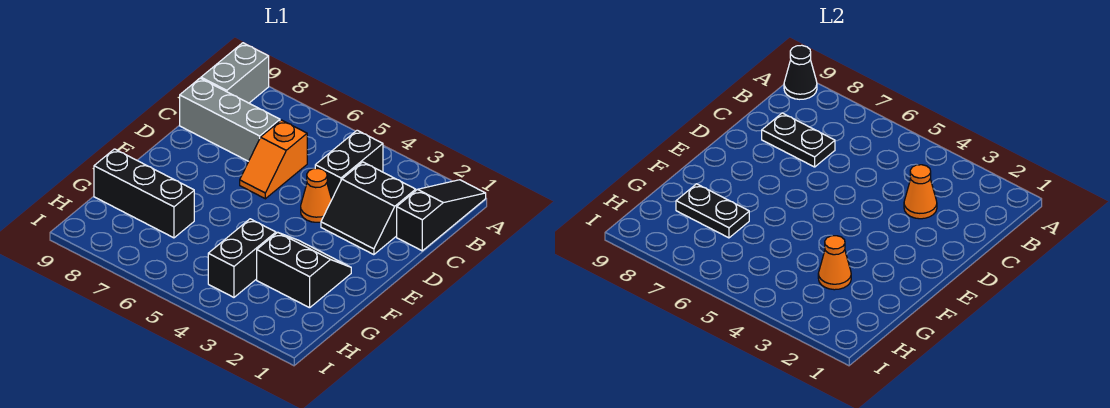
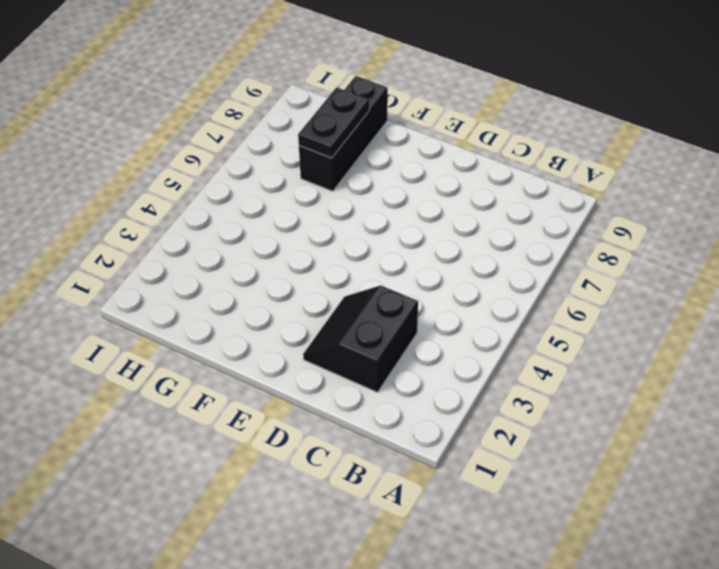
none -> black slope A1:C1 level 1 top C
none -> grey brick A9:B9 level 1
none -> black brick B4:C4 level 1

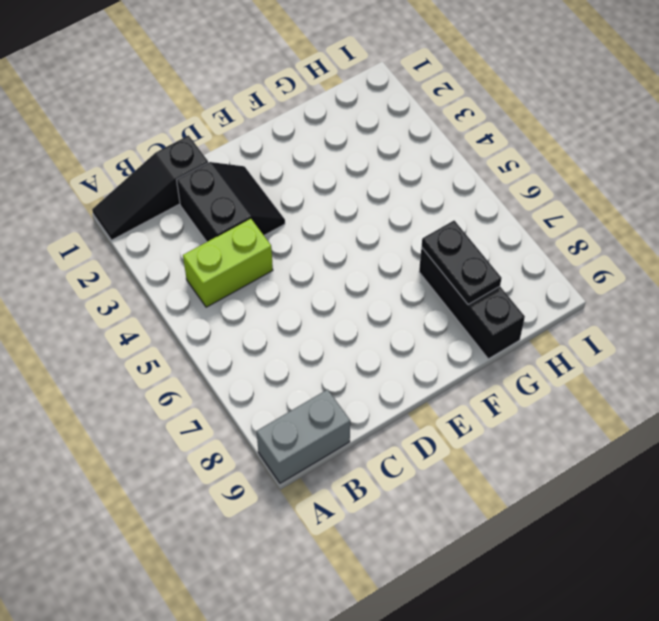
lime brick B4:C4 level 1 -> black brick B4:C4 level 1
none -> orange slope C6:D6 level 1 top C
none -> grey brick C7:C9 level 1
none -> orange cone D4 level 1

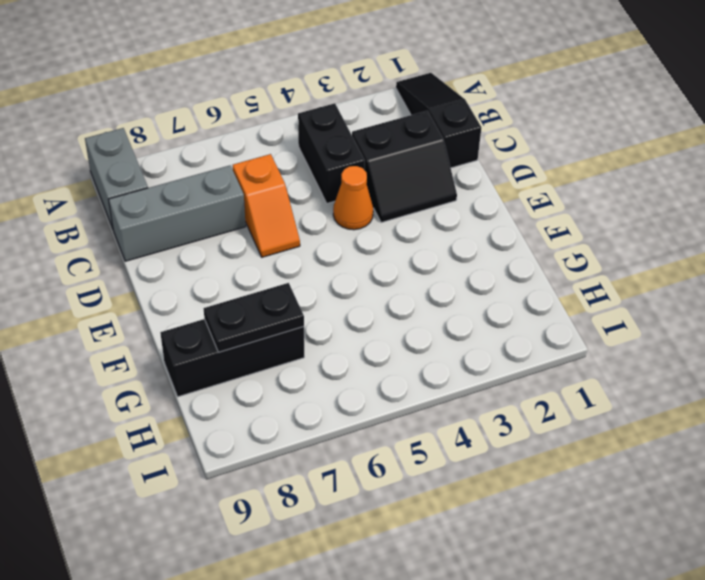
none -> black slope F2:G3 level 1 top G
none -> black brick G4:H4 level 1
none -> black cone A9 level 2

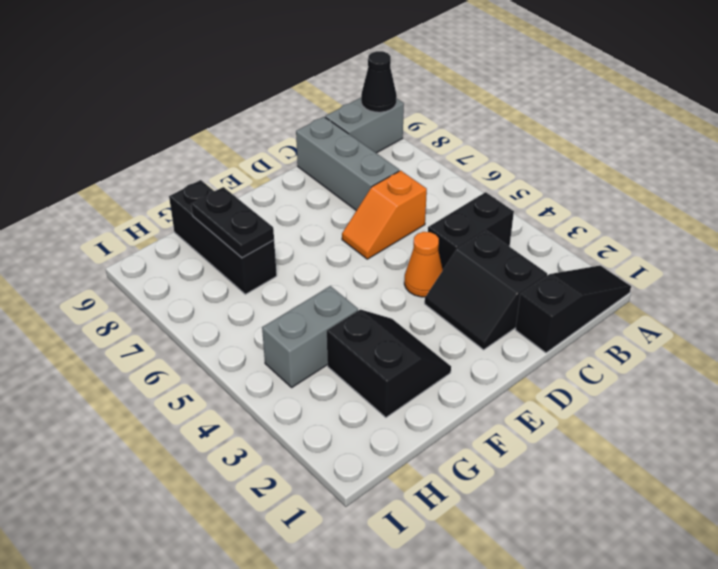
grey brick G4:H4 level 1 -> black brick G4:H4 level 1
none -> orange cone C3 level 2
none -> black plate C7:C8 level 2
none -> orange cone G3 level 2

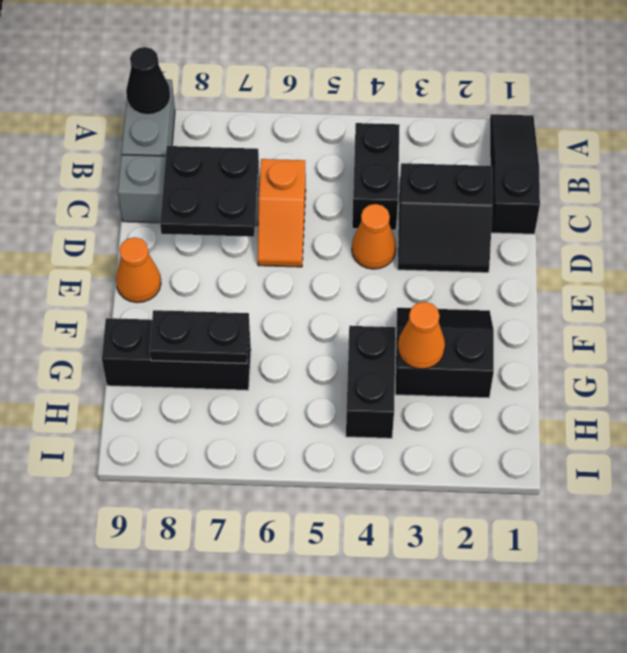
black plate C7:D8 level 2 -> black plate C7:C8 level 2
orange cone E9 level 1 -> orange cone C3 level 2

